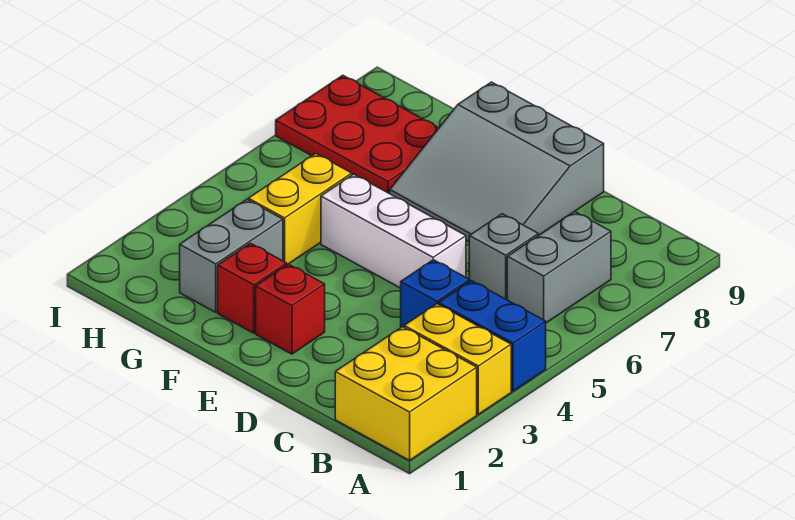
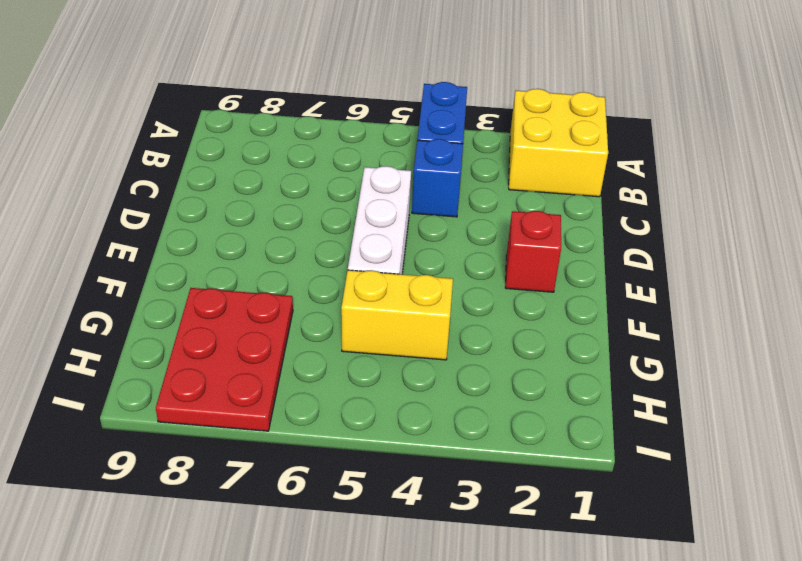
none -> yellow brick A3:B3 level 1
none -> grey brick B6:B7 level 1
none -> grey brick C6 level 1

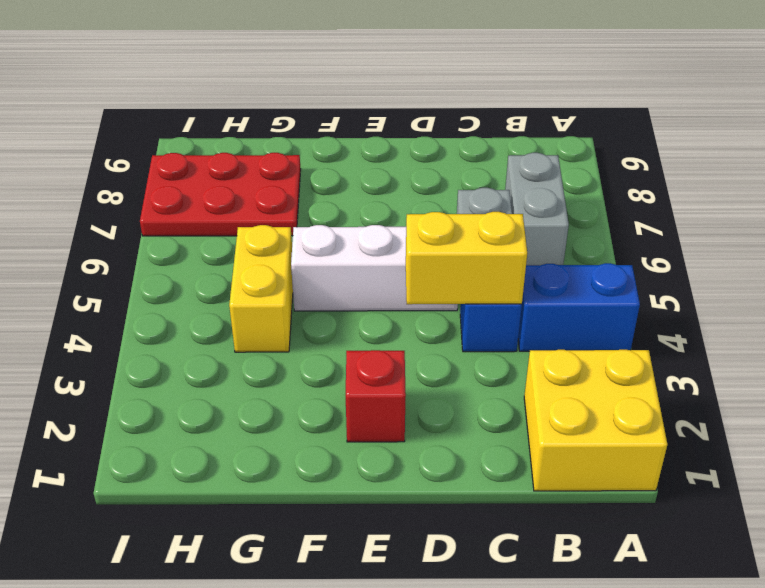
yellow brick C4:D4 level 2 -> yellow brick A3:B3 level 1
none -> grey slope D7:F9 level 1 top 9
none -> red brick F2 level 1
none -> grey brick G2:G3 level 1

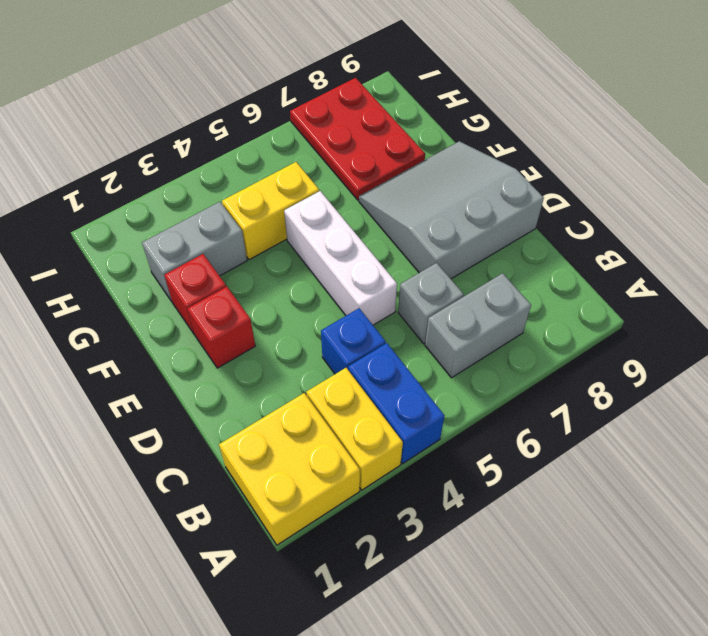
grey slope D7:F9 level 1 top D -> grey slope D7:F9 level 1 top 9

